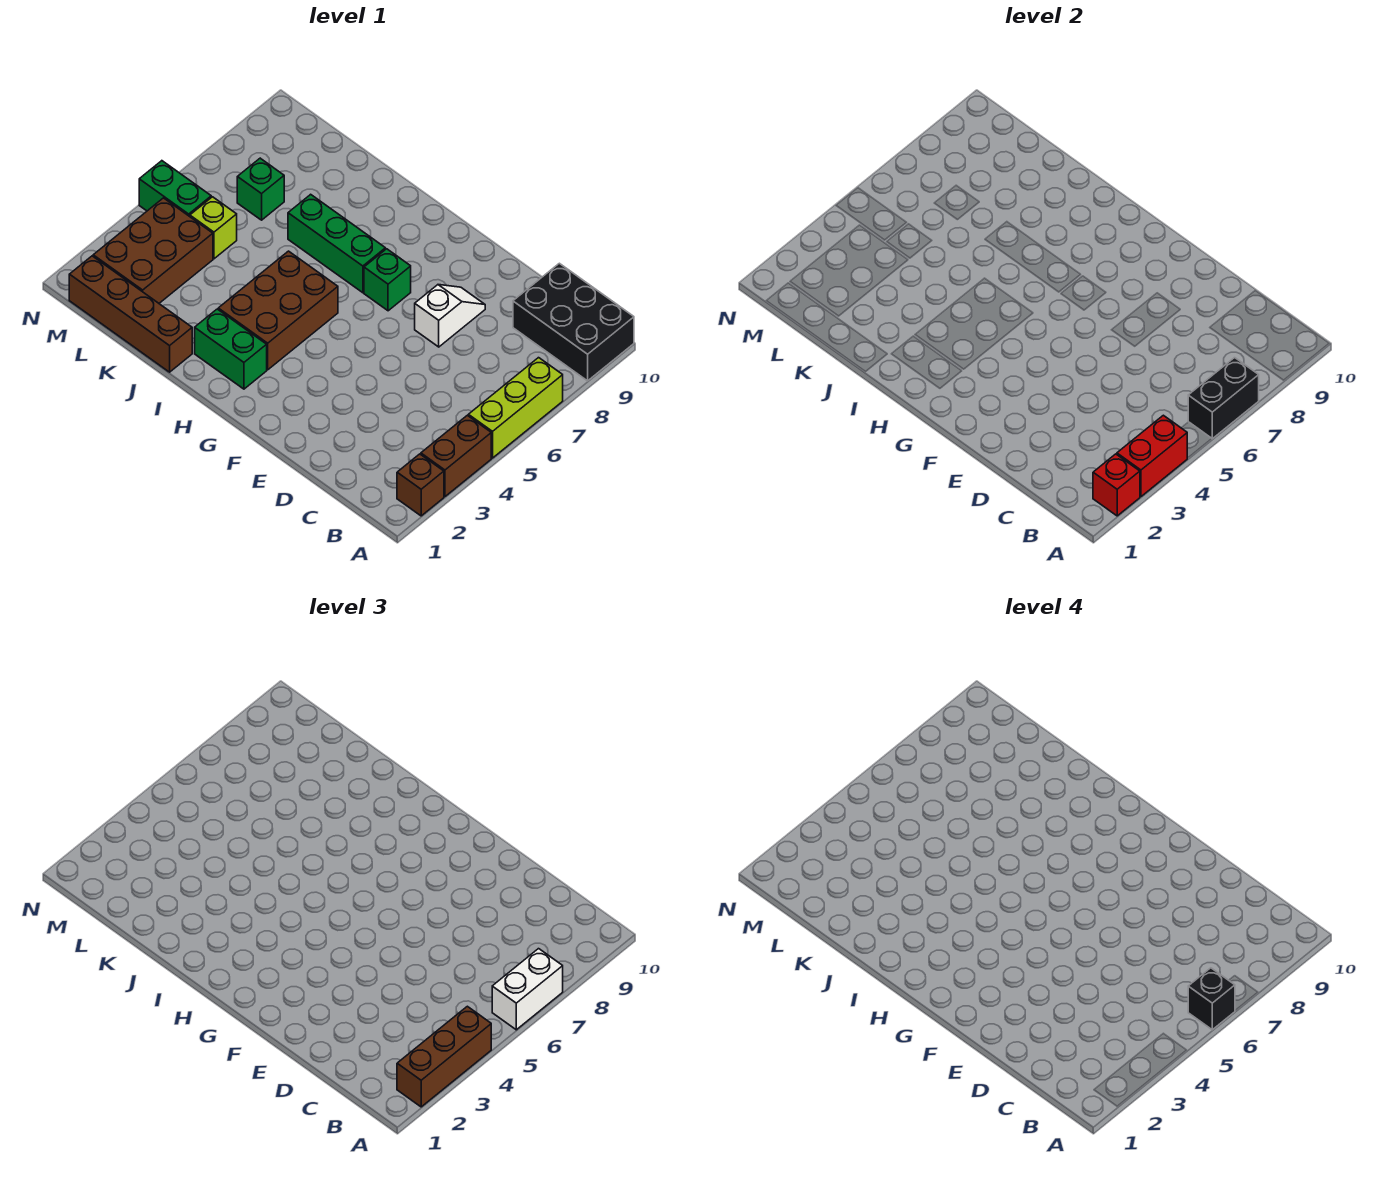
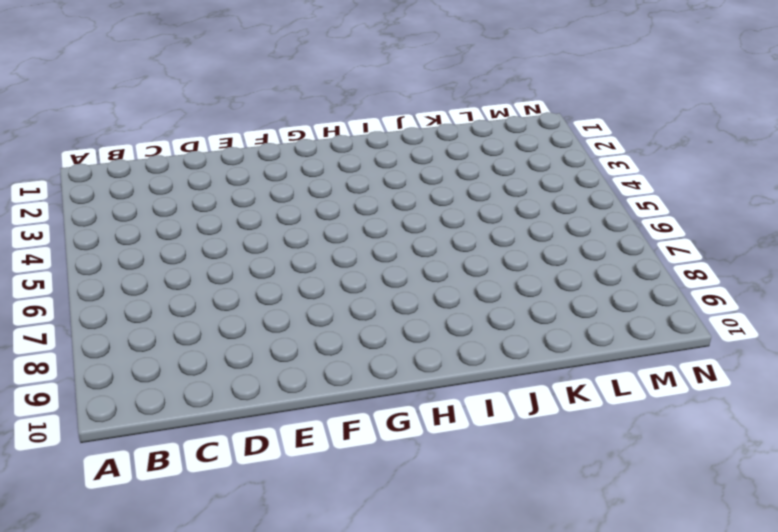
none -> brown brick A2 level 1
none -> brown brick A3:A4 level 1
none -> lime brick A5:A7 level 1

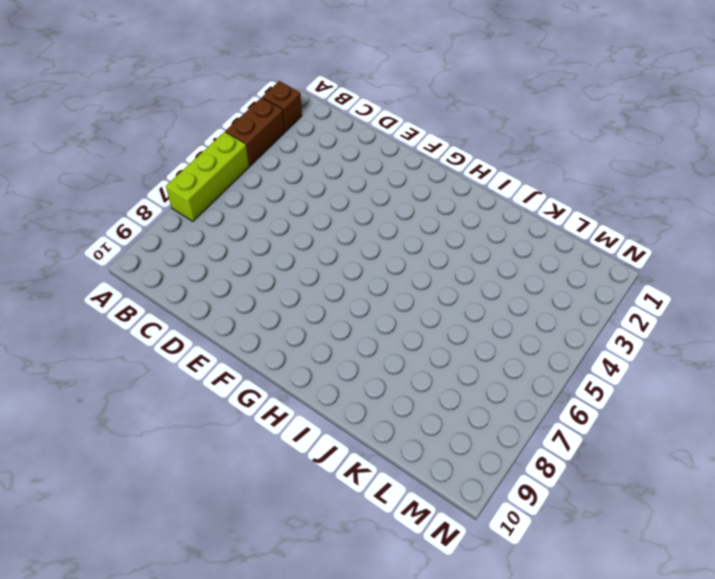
none -> black brick A9:C10 level 1
none -> white slope E7:E8 level 1 top 7
none -> green brick G7 level 1

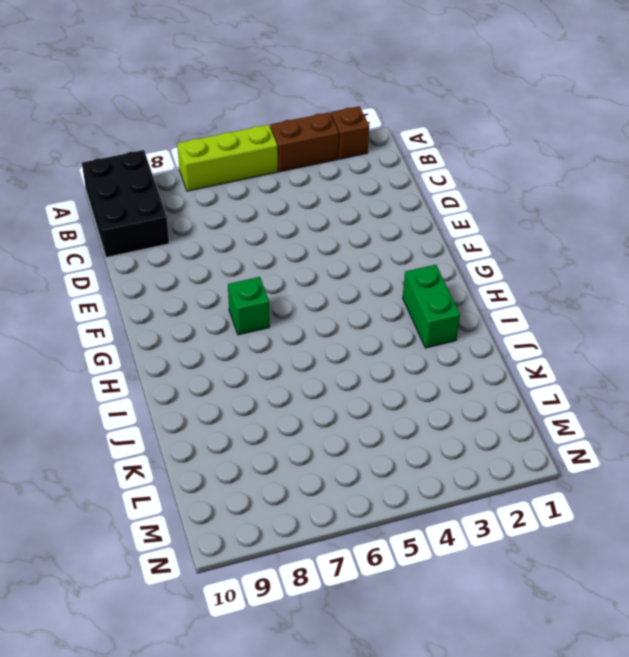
none -> white slope E7:E8 level 1 top 7
none -> brown brick H3:I5 level 1
none -> green brick H7:J7 level 1

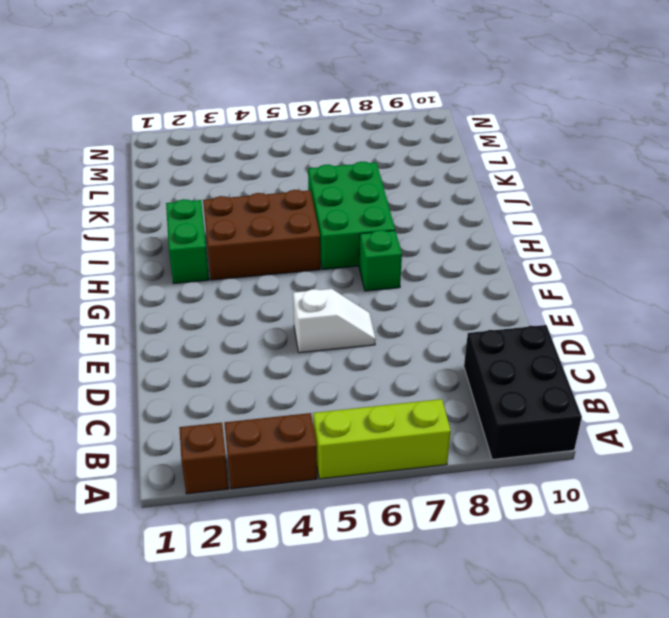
white slope E5:E6 level 1 top 5 -> white slope E7:E8 level 1 top 7
green brick H6:J7 level 1 -> green brick H7:J7 level 1
none -> brown brick J1:M1 level 1
none -> brown brick L2:M4 level 1
none -> lime brick L5 level 1

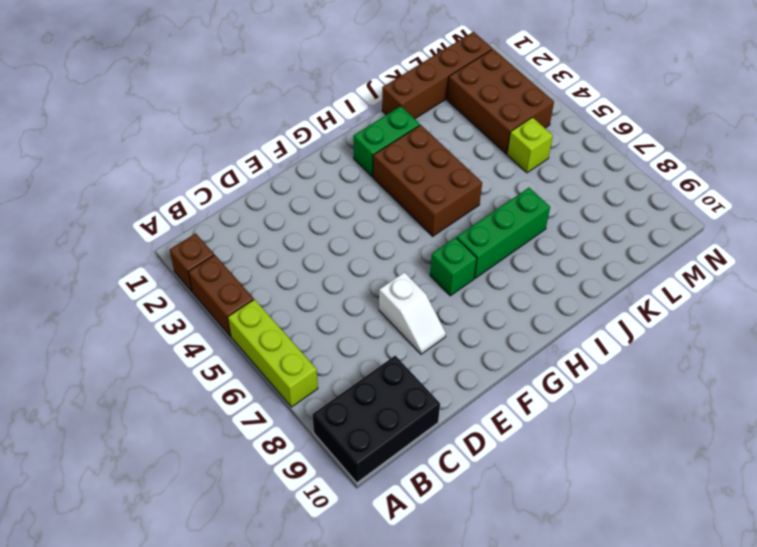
none -> green brick L7 level 1
none -> green brick M5:N5 level 1
none -> red brick A2 level 2

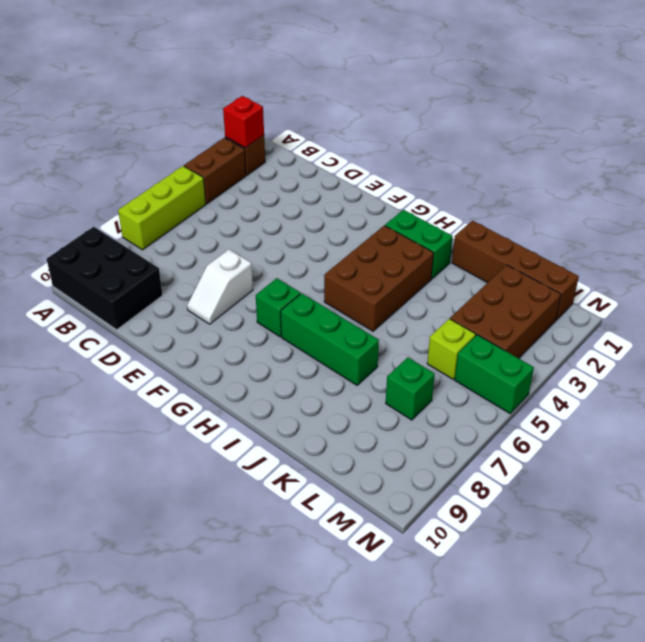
none -> red brick A3:A4 level 2
none -> black brick A6:A7 level 2
none -> brown brick A2:A4 level 3

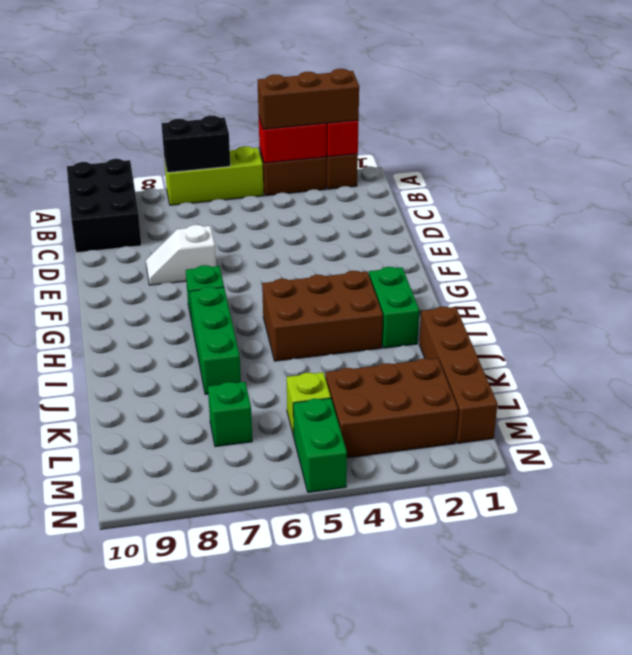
none -> white brick A6:A7 level 3
none -> black brick A6 level 4

